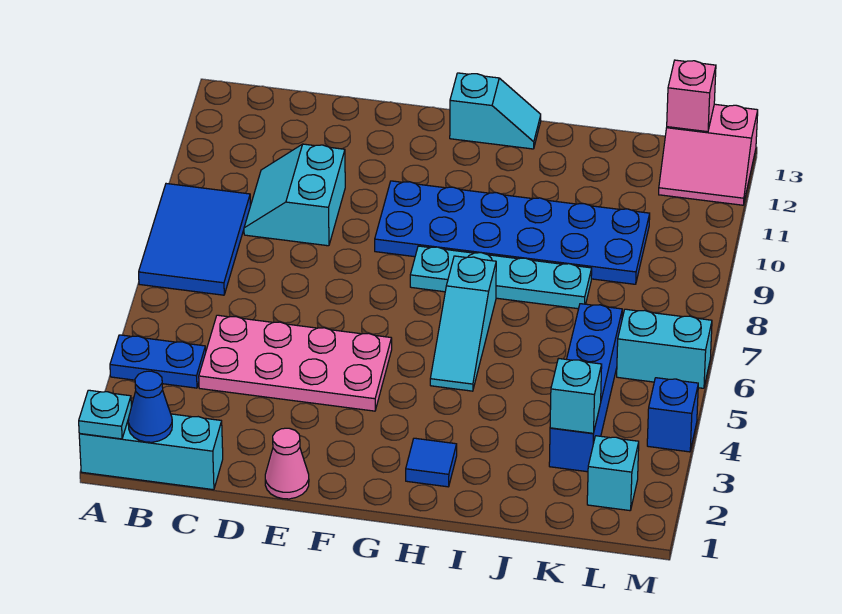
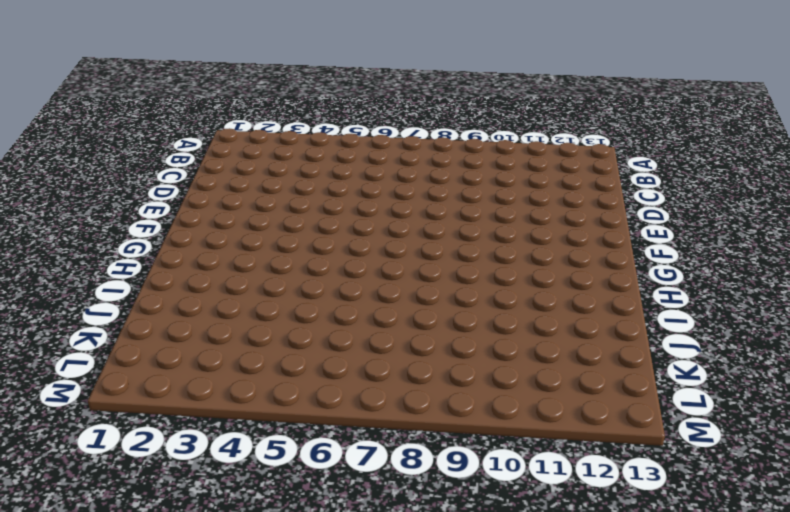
none -> cyan brick A1:C1 level 1
none -> blue plate A4:B4 level 1
none -> blue tile A7:B9 level 1

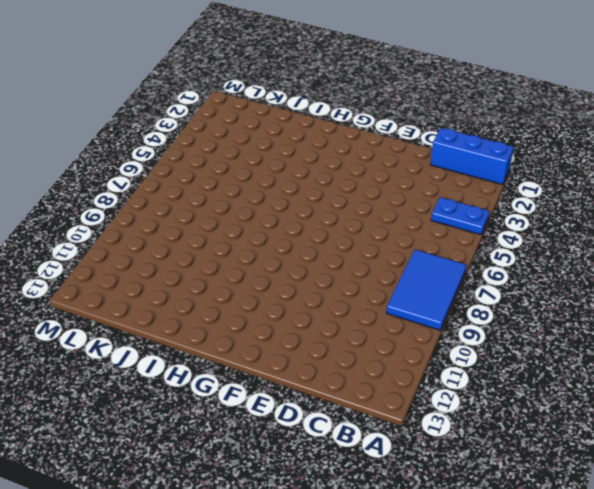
blue brick A1:C1 level 1 -> cyan brick A1:C1 level 1
none -> pink plate C4:F5 level 1
none -> cyan slope C9:D10 level 1 top D
none -> pink cone E1 level 1

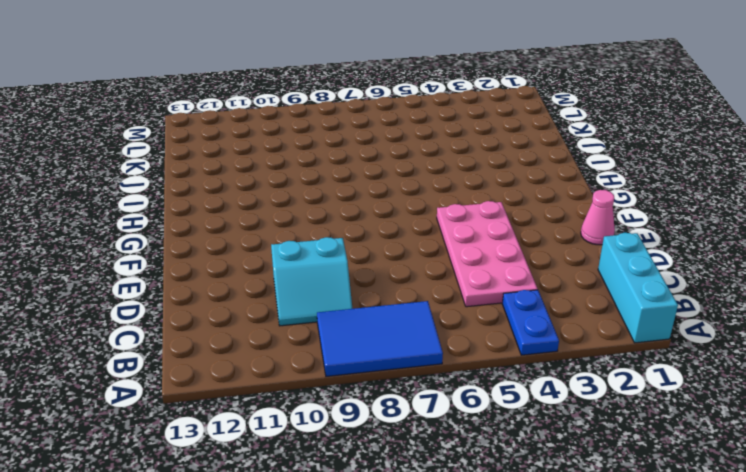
none -> blue plate F9:K10 level 1
none -> cyan plate G8:J8 level 1
none -> cyan slope G13:H13 level 1 top G

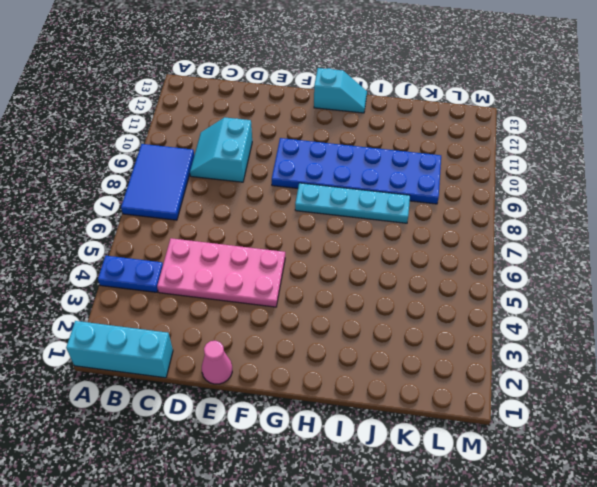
none -> blue tile H2 level 1
none -> cyan slope H5:H7 level 1 top 7
none -> blue brick K3:K6 level 1

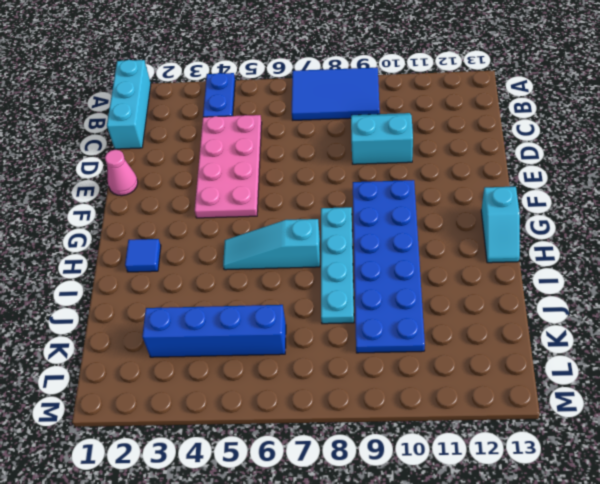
none -> cyan brick L2 level 1
none -> cyan brick L6:M6 level 1
none -> pink slope L12:M13 level 1 top 13

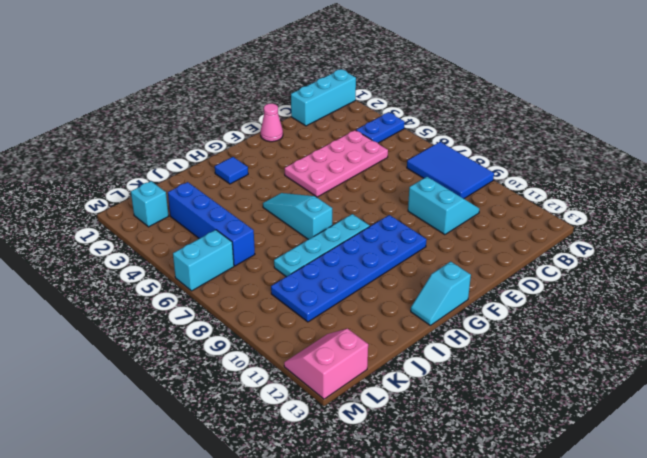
none -> blue brick M4 level 1
none -> cyan plate A1 level 2
none -> blue cone B1 level 2

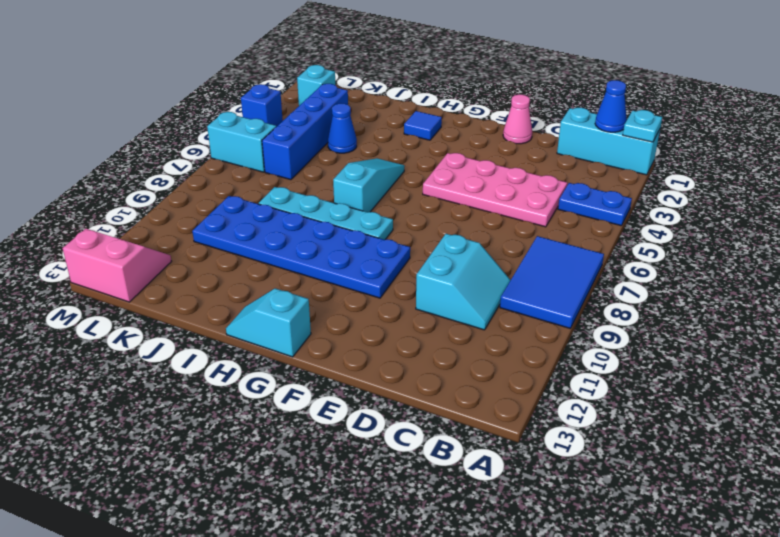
blue cone J4 level 1 -> none
none -> cyan brick K3 level 2
none -> pink brick L13 level 2

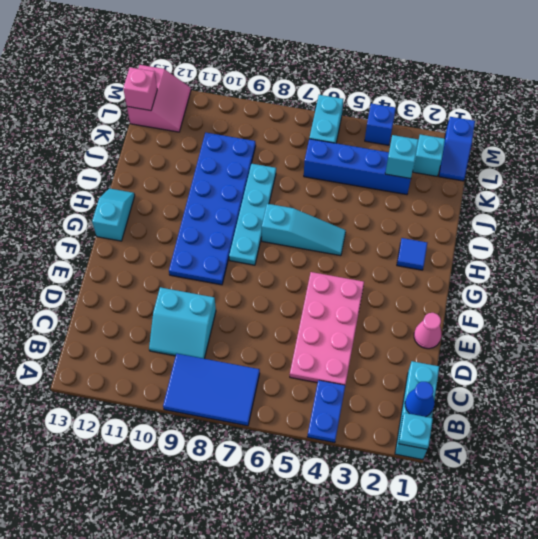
blue slope L1:M1 level 1 top M -> none

